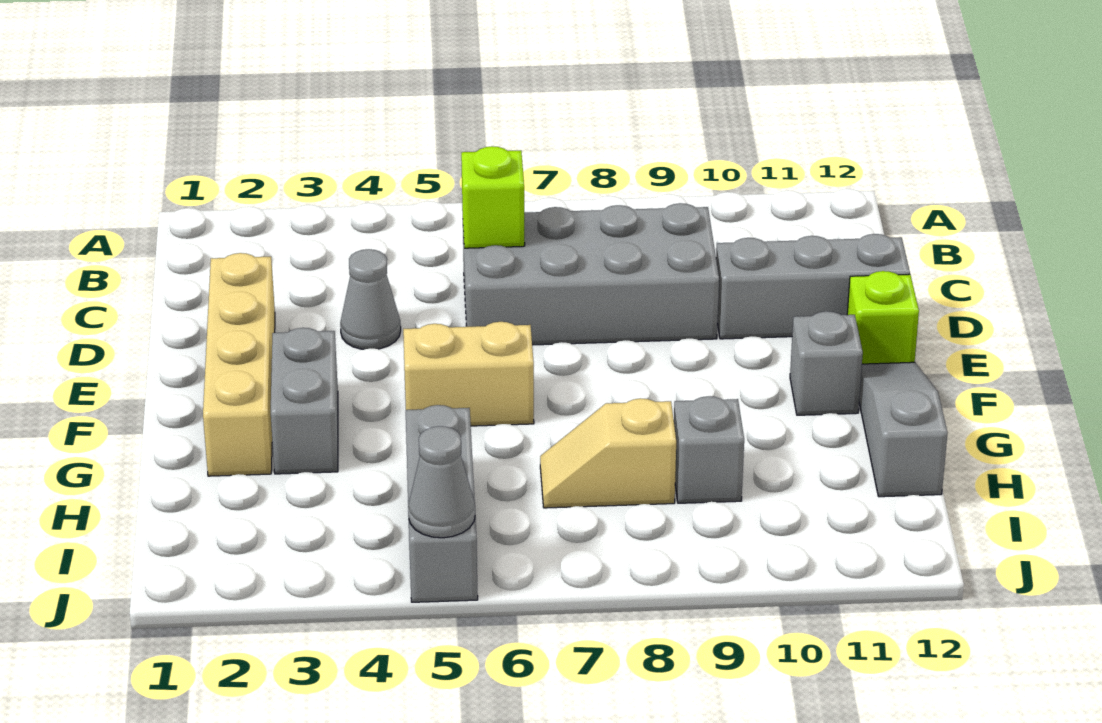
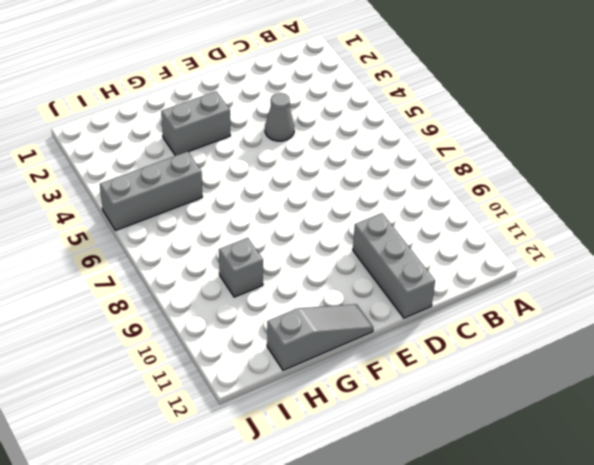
none -> grey brick C6:D9 level 1
none -> tan brick D2:G2 level 1
none -> lime brick E12 level 1

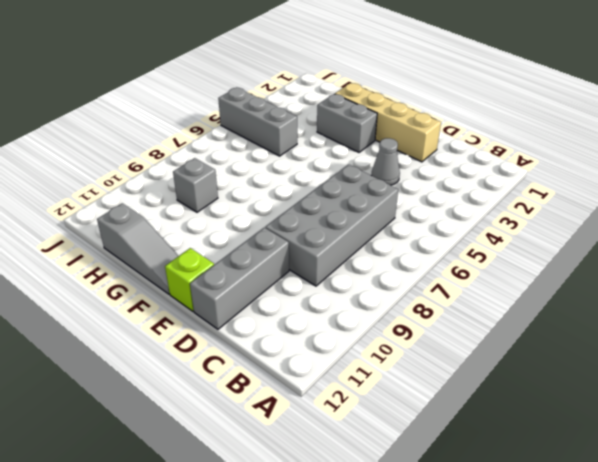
none -> tan brick F5:F6 level 1
none -> grey brick F11 level 1
none -> tan slope H7:H8 level 1 top 8

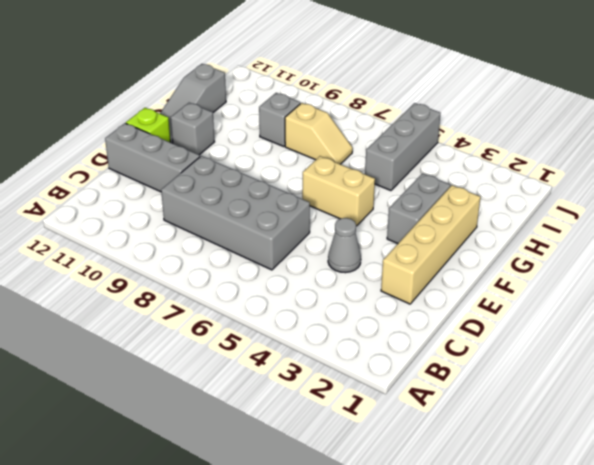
none -> lime brick C6 level 2
none -> grey cone J5 level 2

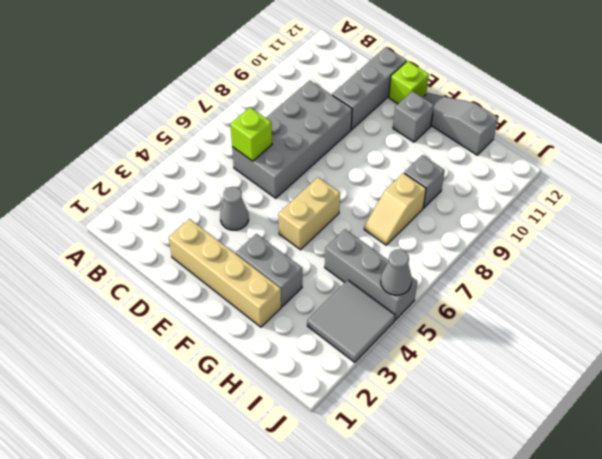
grey tile I3:J4 level 1 -> none

